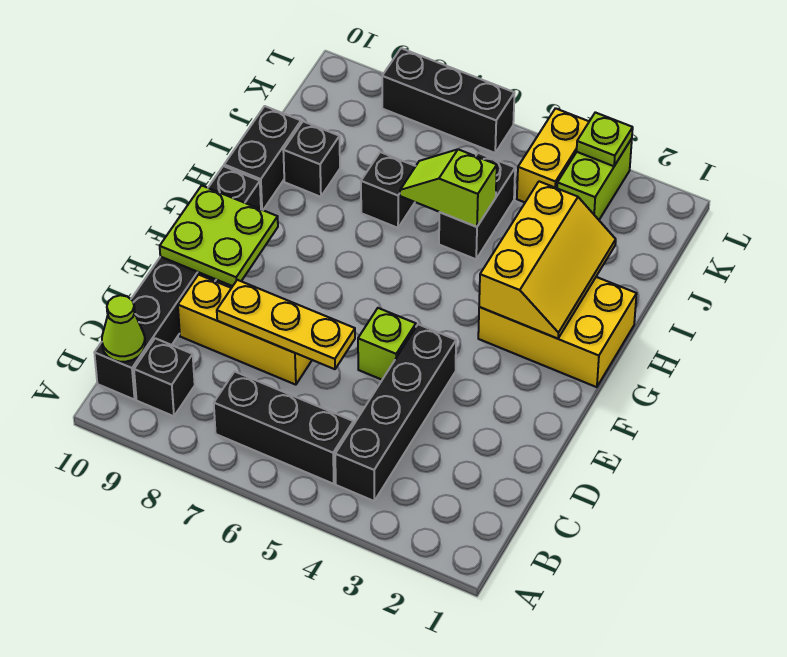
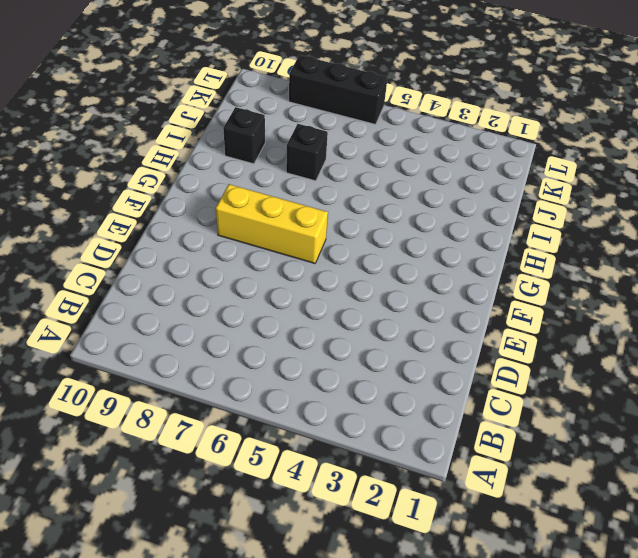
yellow brick F6:F8 level 1 -> yellow brick D7:D9 level 1
none -> black brick B4:E4 level 1
none -> black brick B5:B7 level 1
none -> black brick B9 level 1

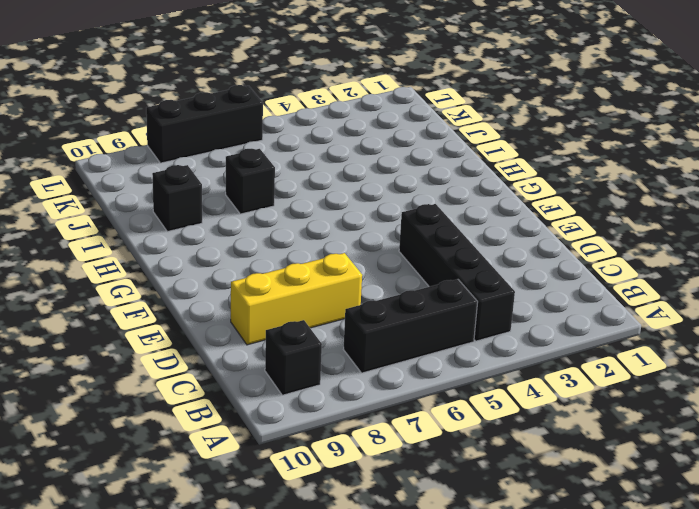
none -> black brick B10:G10 level 1
none -> lime brick E5 level 1
none -> yellow brick G1:H3 level 1

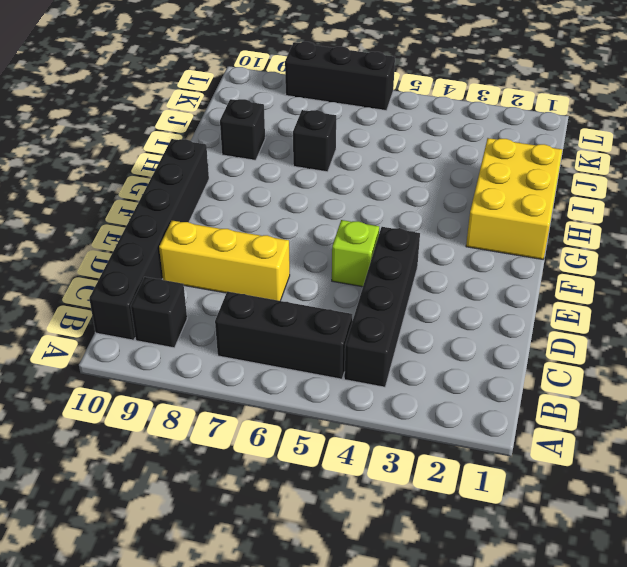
yellow brick G1:I2 level 1 -> yellow brick G1:H3 level 1
none -> black brick H10:I10 level 1
none -> black brick I5:J5 level 1
none -> lime brick K3:L3 level 1

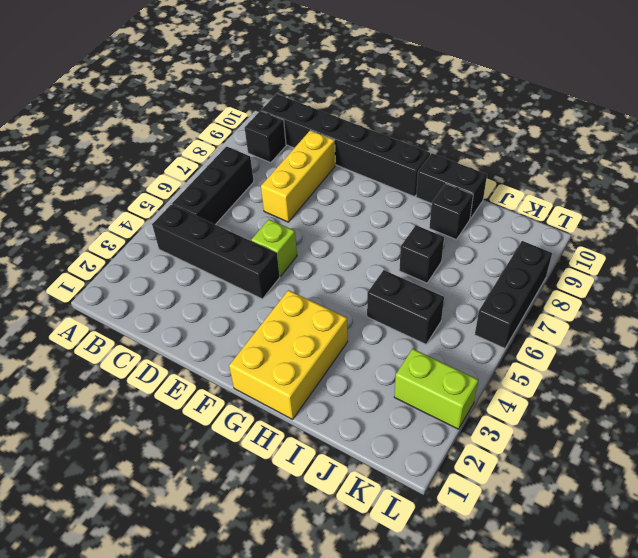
none -> yellow brick K4:L4 level 1
none -> lime cone B10 level 2
none -> yellow plate D6:D8 level 2

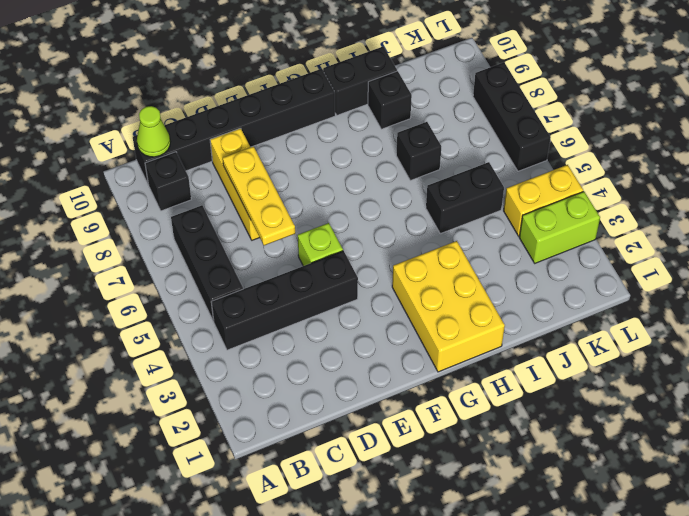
none -> lime plate E9:F10 level 2
none -> yellow slope G2:I3 level 2 top 3
none -> lime slope I5:I6 level 2 top 5

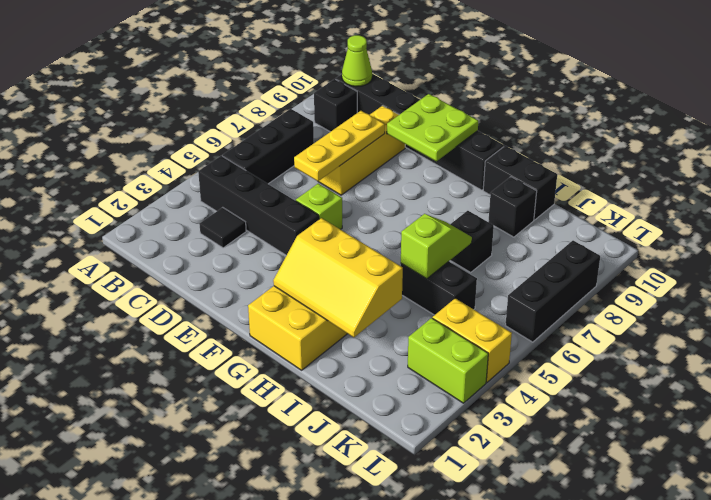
black tile C3 level 1 -> none
none -> lime plate L3 level 2

